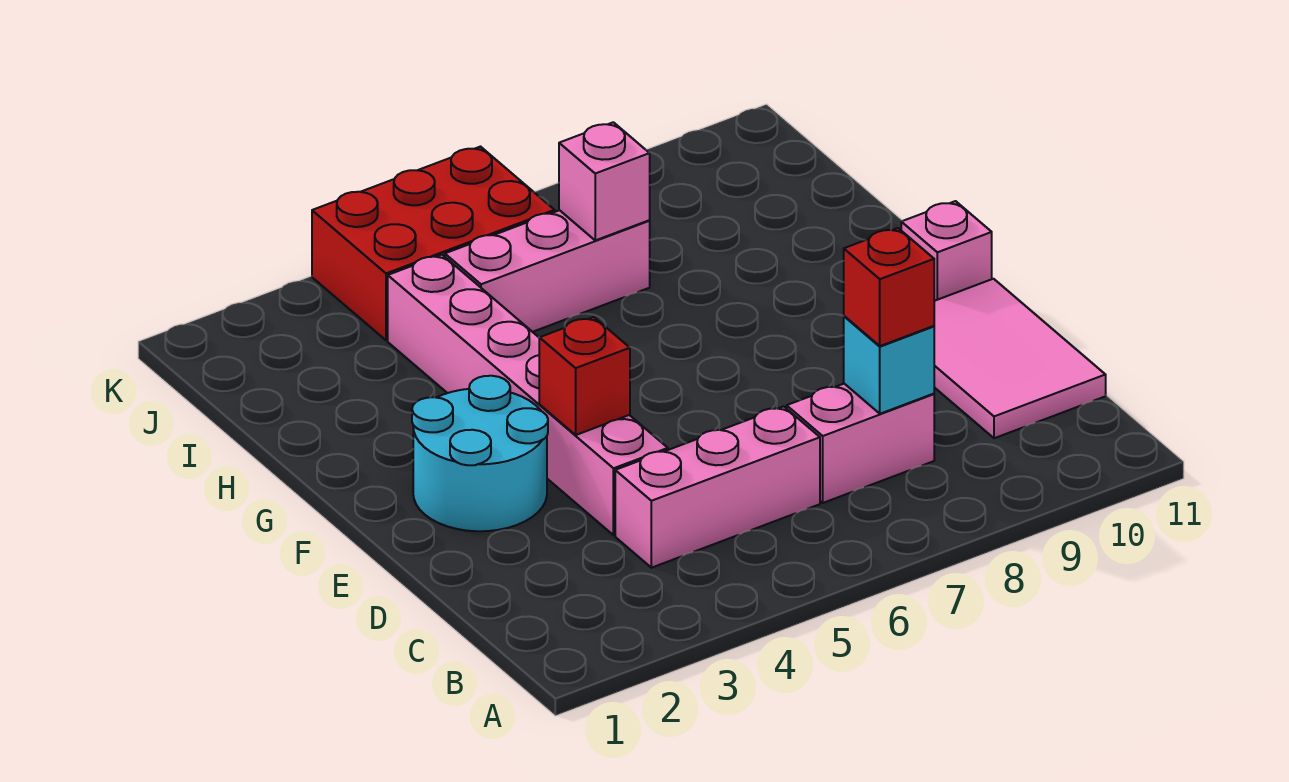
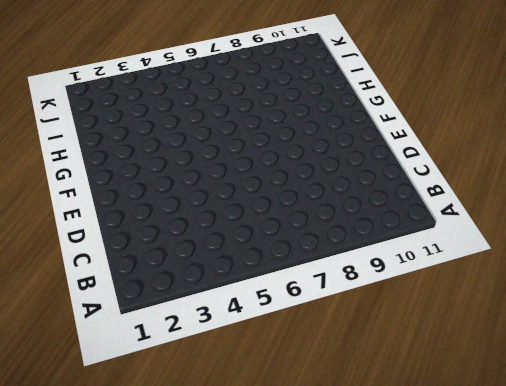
none -> pink brick C4:C6 level 1
none -> pink brick C7:C8 level 1
none -> pink tile C10:E11 level 1

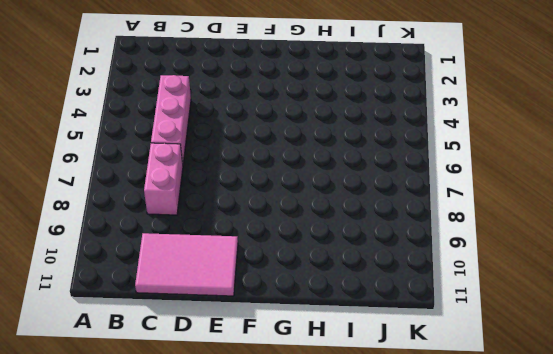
none -> pink brick D4:I4 level 1
none -> cyan round brick E2:F3 level 1
none -> pink brick F11 level 1

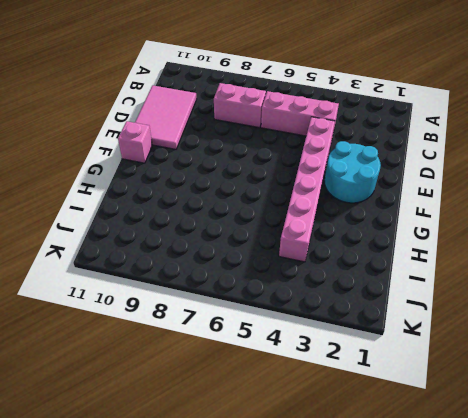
none -> pink brick I5:I7 level 1
none -> red brick J4:K6 level 1
none -> cyan brick C8 level 2

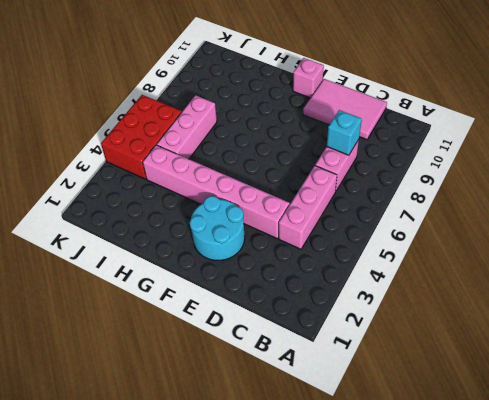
none -> red brick E4 level 2
none -> pink brick I7 level 2
none -> red brick C8 level 3

